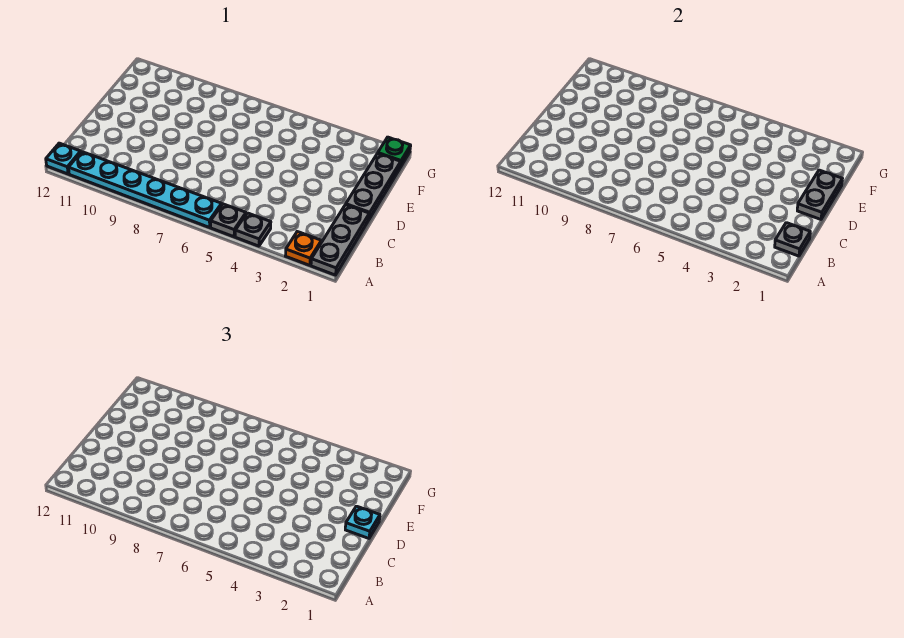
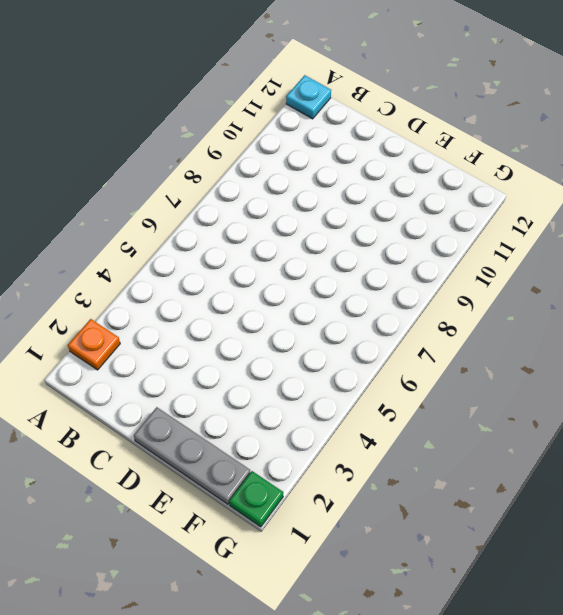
none -> grey plate A1:C1 level 1
none -> grey plate A4 level 1

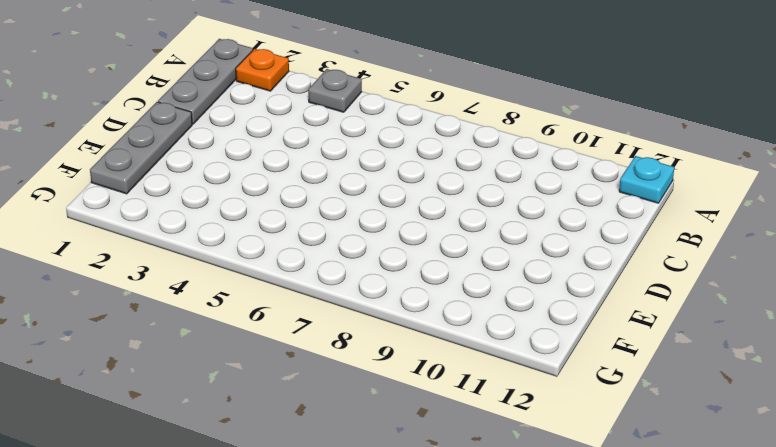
none -> grey plate A5 level 1
none -> cyan plate A6:A11 level 1

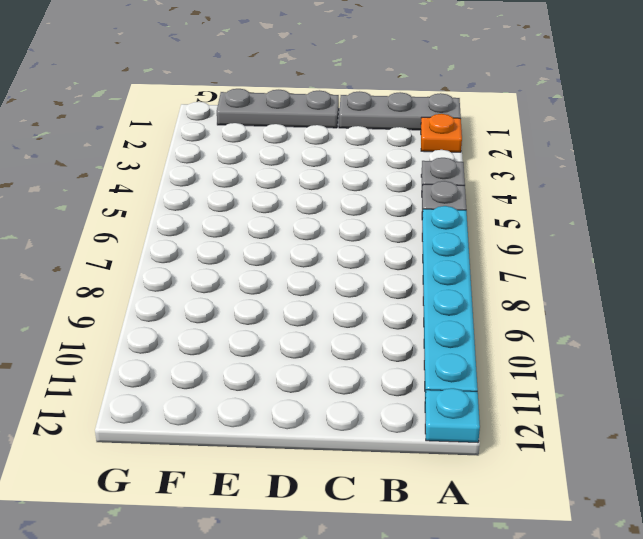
none -> green plate G1 level 1
none -> grey plate B1 level 2

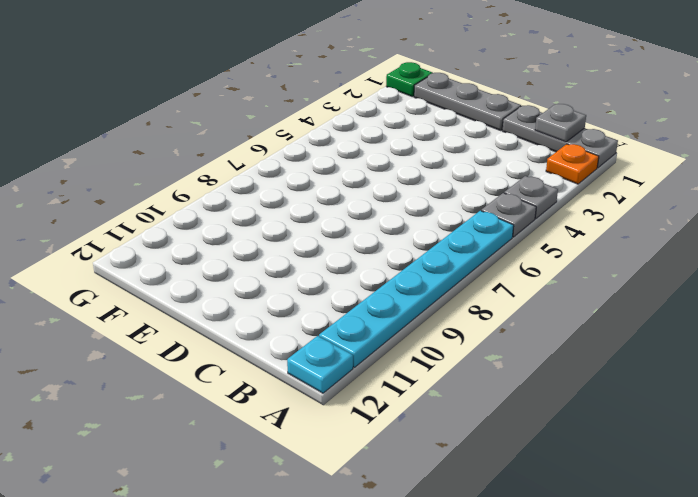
none -> grey plate D1:E1 level 2
none -> cyan plate D1 level 3

